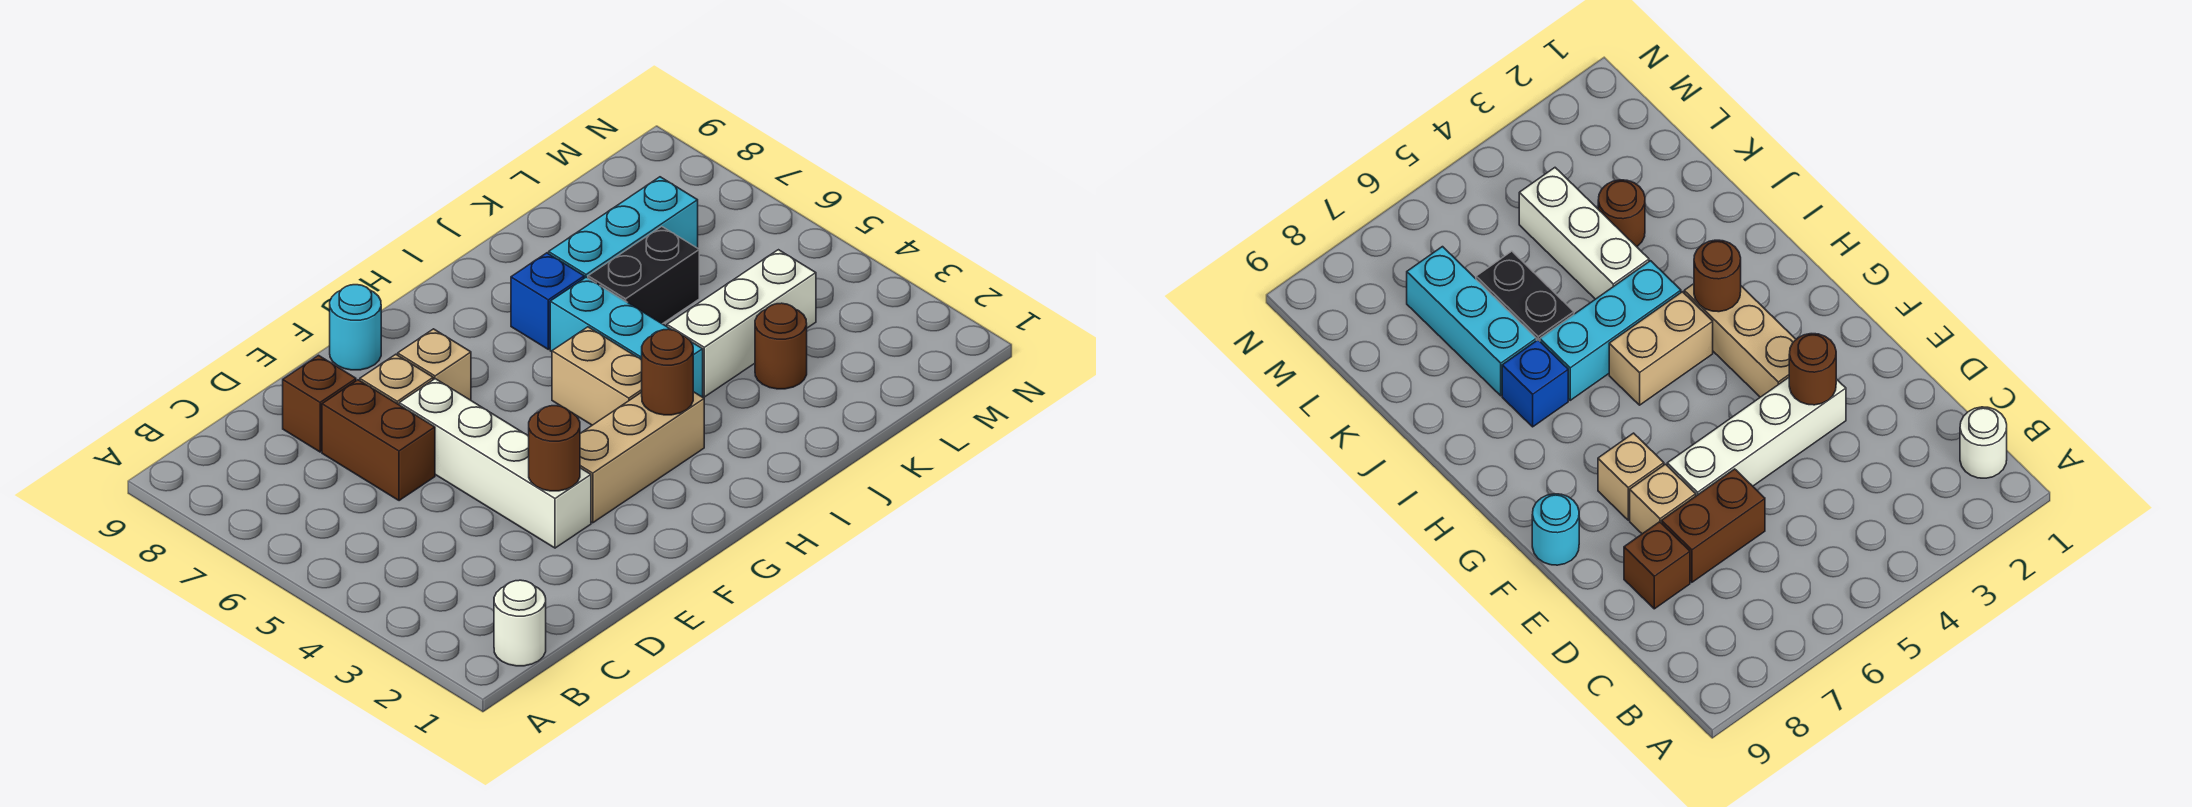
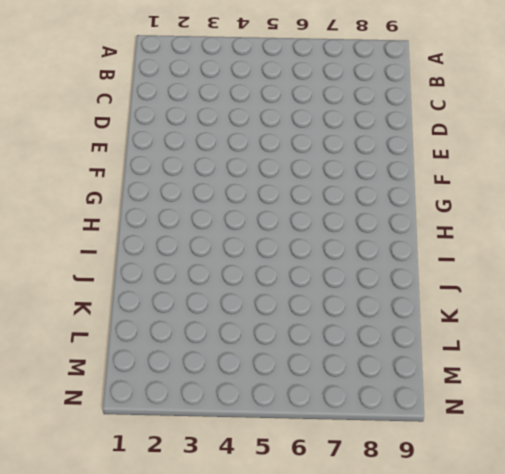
none -> white round brick B1 level 1
none -> brown brick D6:D7 level 1
none -> brown brick D8 level 1

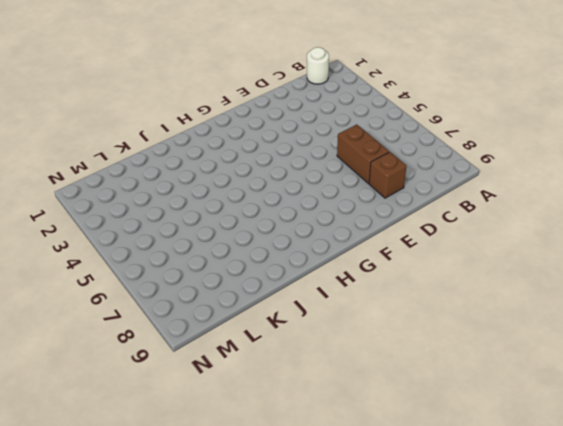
none -> white brick E3:E6 level 1
none -> tan brick E7 level 1
none -> tan brick F3:H3 level 1

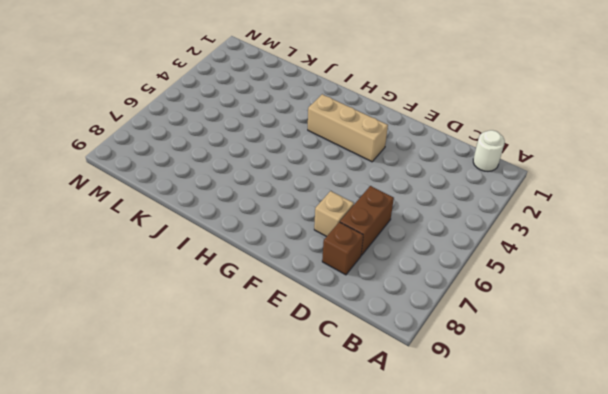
none -> white brick E3:E6 level 1
none -> tan brick F7 level 1
none -> cyan round brick F9 level 1

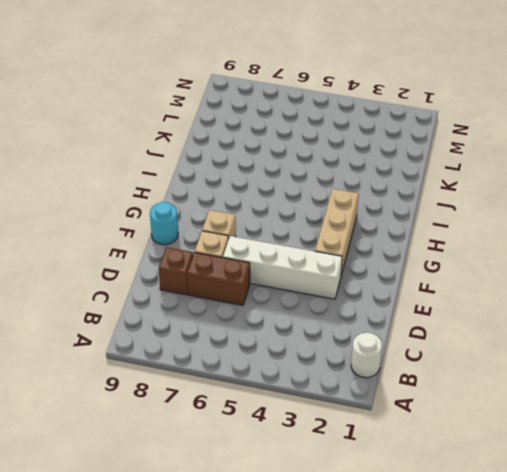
none -> tan brick H4:H5 level 1
none -> cyan brick I4:I6 level 1
none -> blue brick I7 level 1

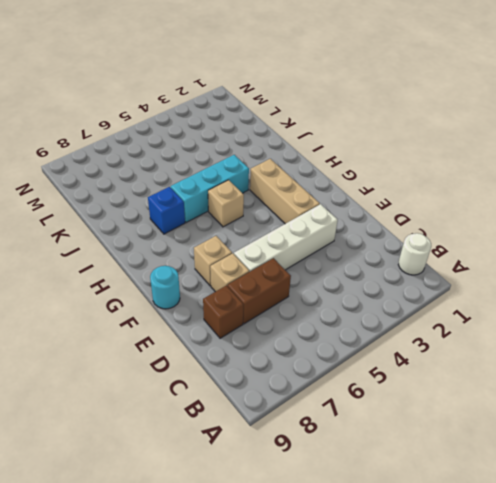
tan brick H5 level 1 -> tan brick H4:H5 level 1
none -> white brick J4:L4 level 1
none -> black brick J6:K6 level 1
none -> cyan brick J7:L7 level 1

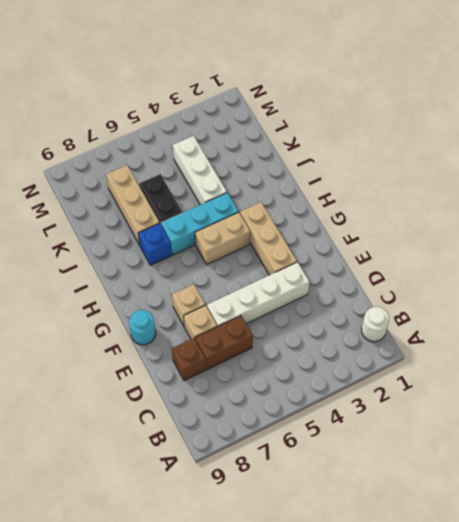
tan brick J7:L7 level 1 -> cyan brick J7:L7 level 1
none -> brown round brick K3 level 1
none -> brown round brick E3 level 2
none -> brown round brick H3 level 2

